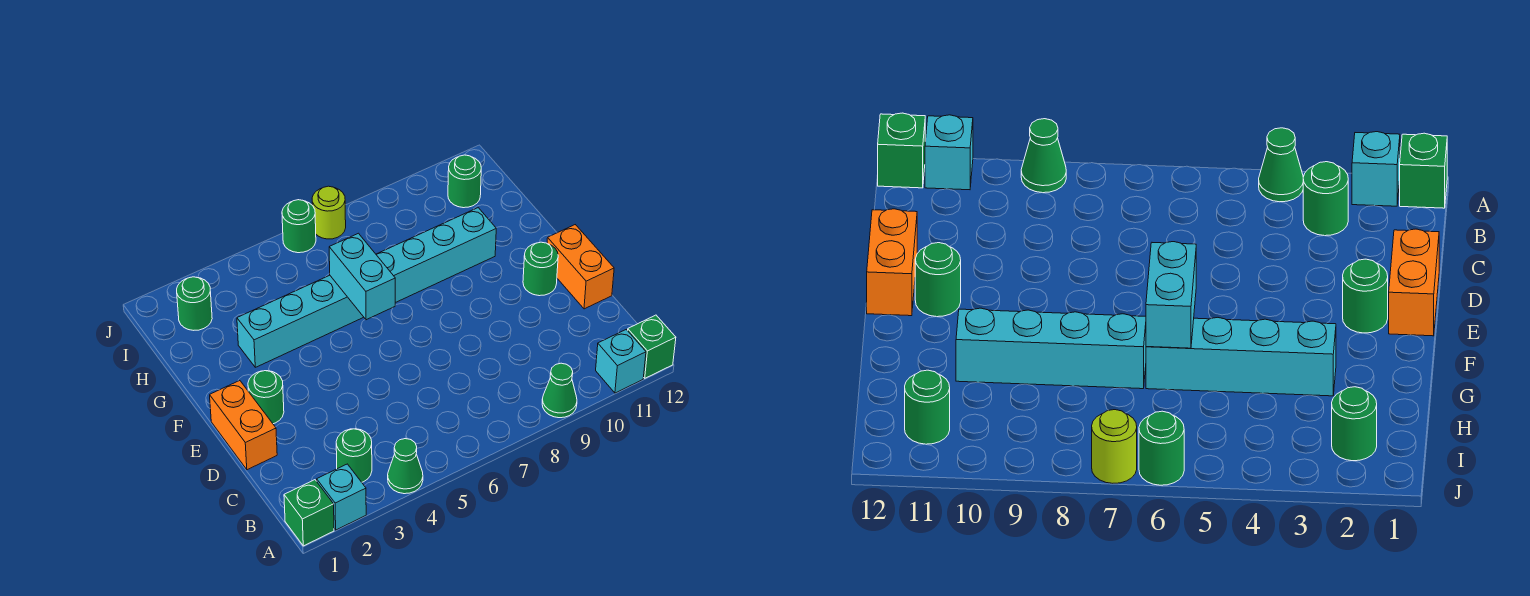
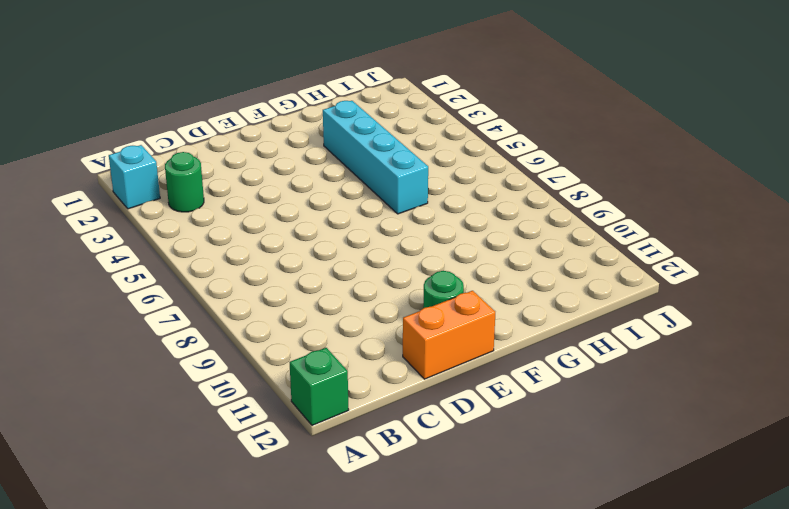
none -> green brick A1 level 1
none -> green cone A4 level 1
none -> green cone A9 level 1

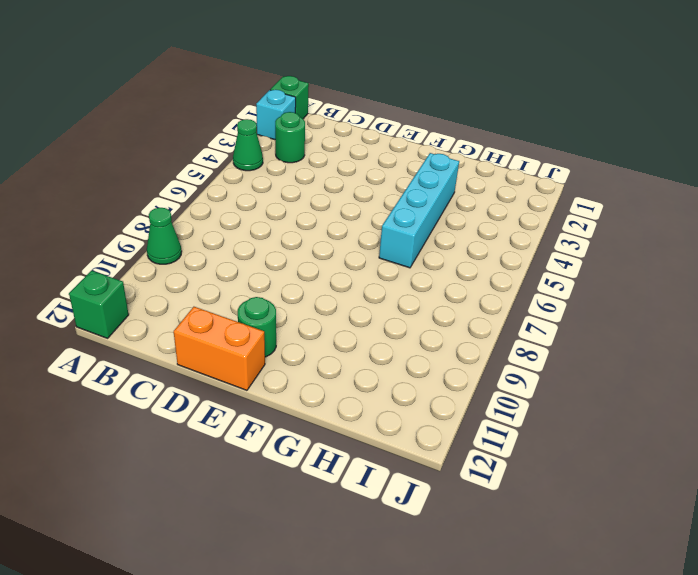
none -> cyan brick A11 level 1
none -> orange brick D1:E1 level 1
none -> green round brick E2 level 1

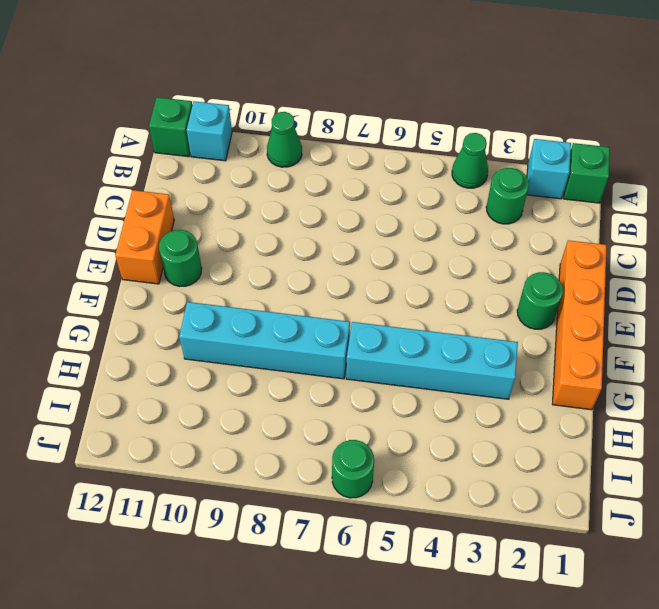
orange brick D1:G1 level 1 -> orange brick D1:E1 level 1
none -> green round brick I2 level 1
none -> green round brick I11 level 1
none -> lime round brick J7 level 1

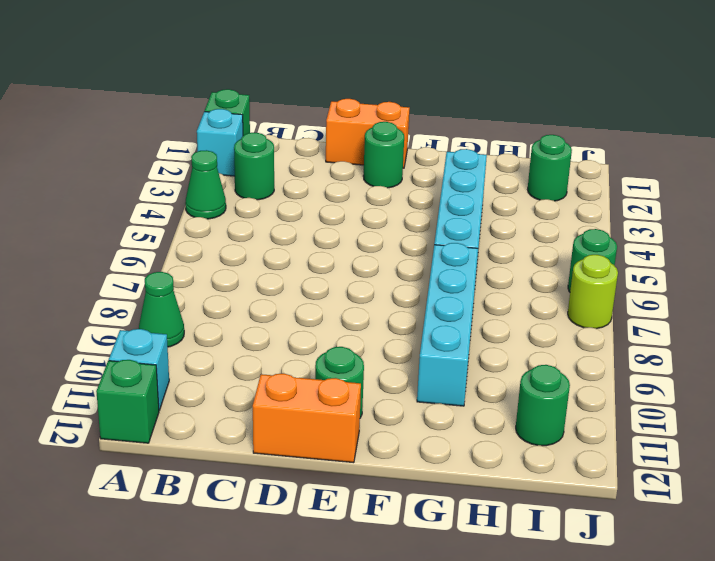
none -> cyan brick F6:G6 level 2

